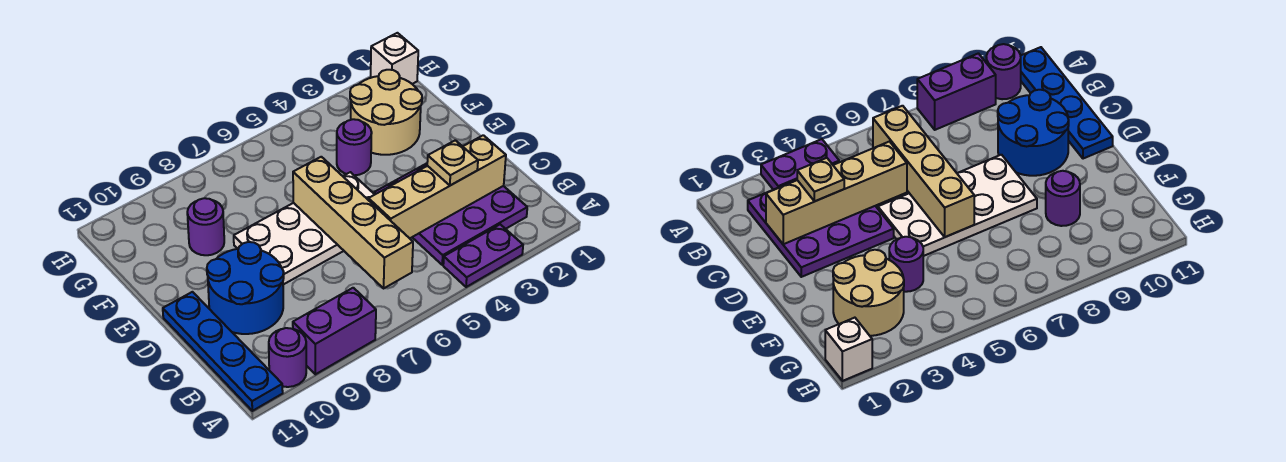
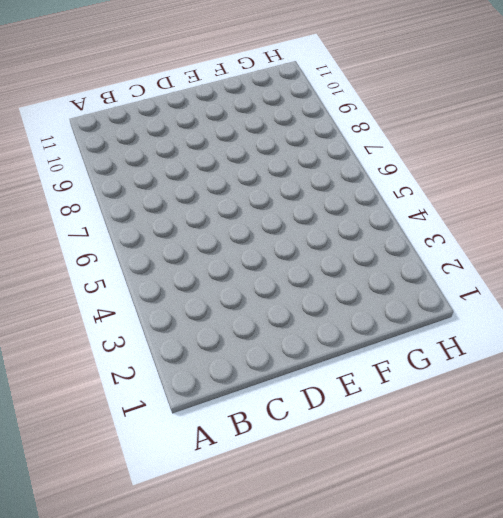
none -> purple plate A3:A4 level 1
none -> purple brick A8:A9 level 1
none -> purple round brick A10 level 1

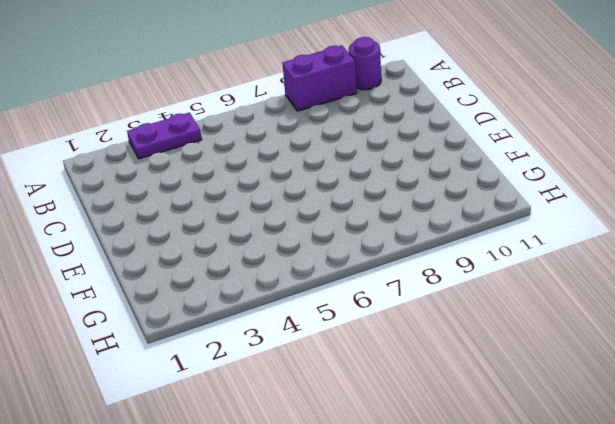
none -> blue plate A11:D11 level 1
none -> purple plate B2:D4 level 1
none -> blue round brick C9:D10 level 1

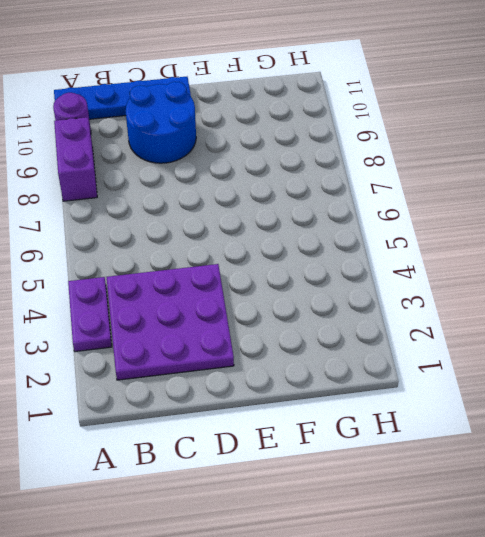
none -> white plate D5:E8 level 1
none -> tan round brick F2:G3 level 1
none -> purple round brick F4 level 1

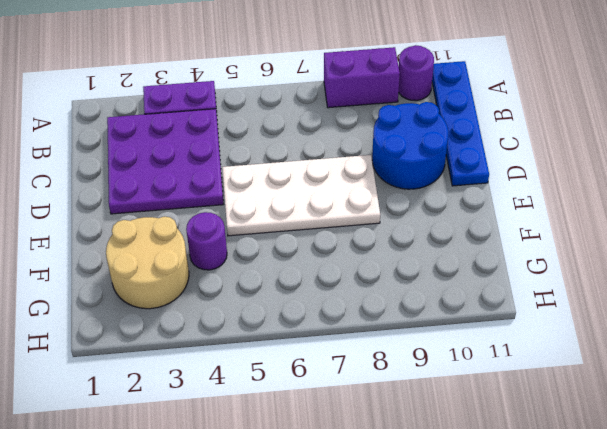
none -> purple round brick F9 level 1
none -> white brick H1 level 1
none -> tan brick B6:E6 level 2

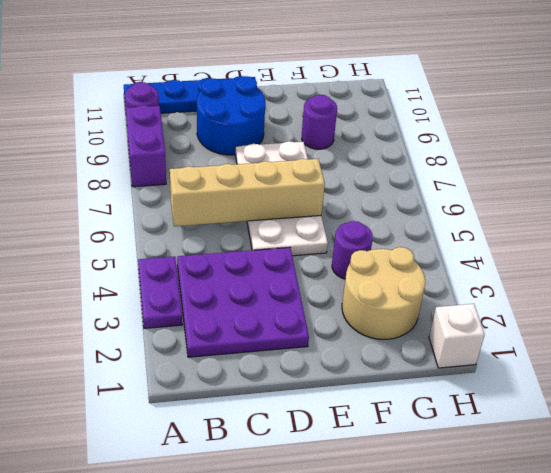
none -> tan brick C2:C5 level 2
none -> tan plate C3 level 3

